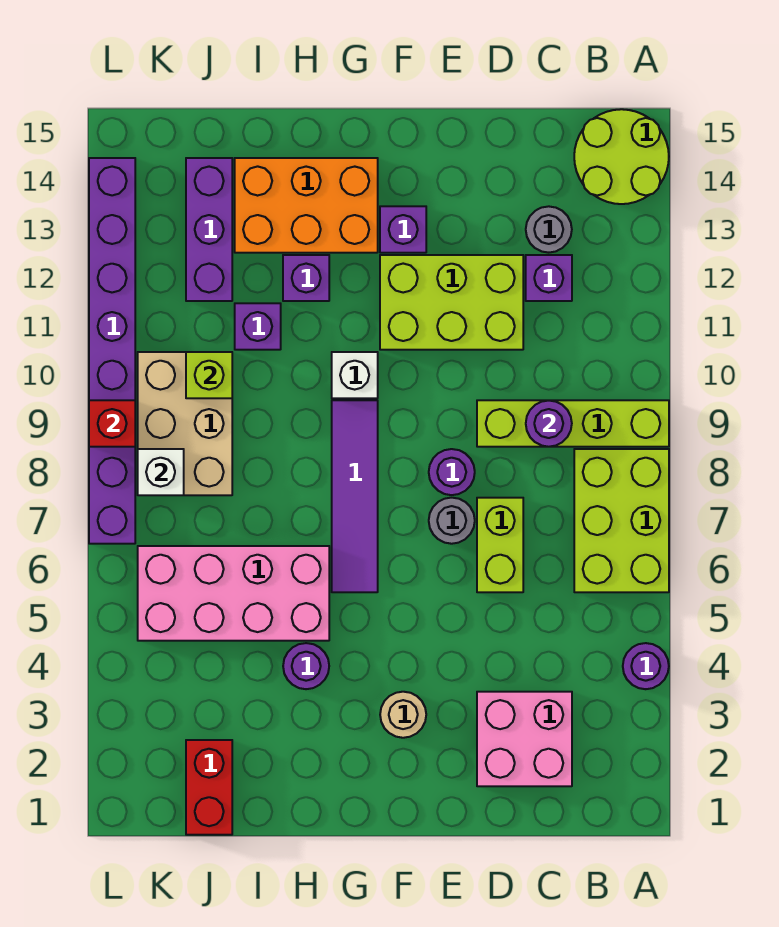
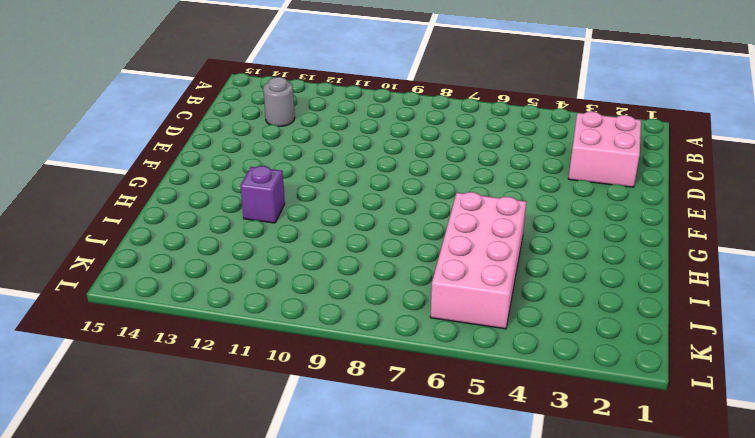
none -> purple round brick A4 level 1
none -> lime brick A6:B8 level 1
none -> lime brick A9:D9 level 1

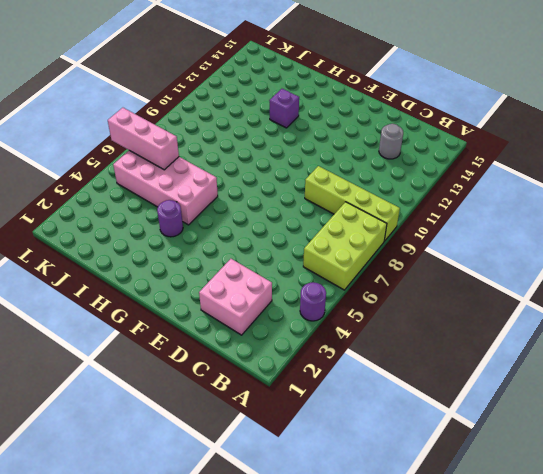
pink brick J6:L6 level 2 -> none
none -> lime round brick A14:B15 level 1
none -> purple brick C12 level 1
none -> lime brick D6:D7 level 1

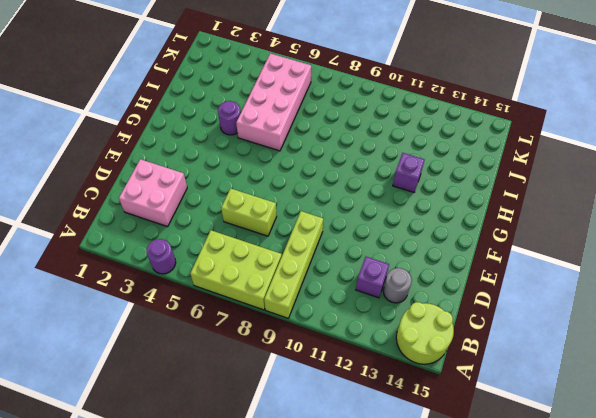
none -> lime brick D11:F12 level 1
none -> grey round brick E7 level 1
none -> purple round brick E8 level 1

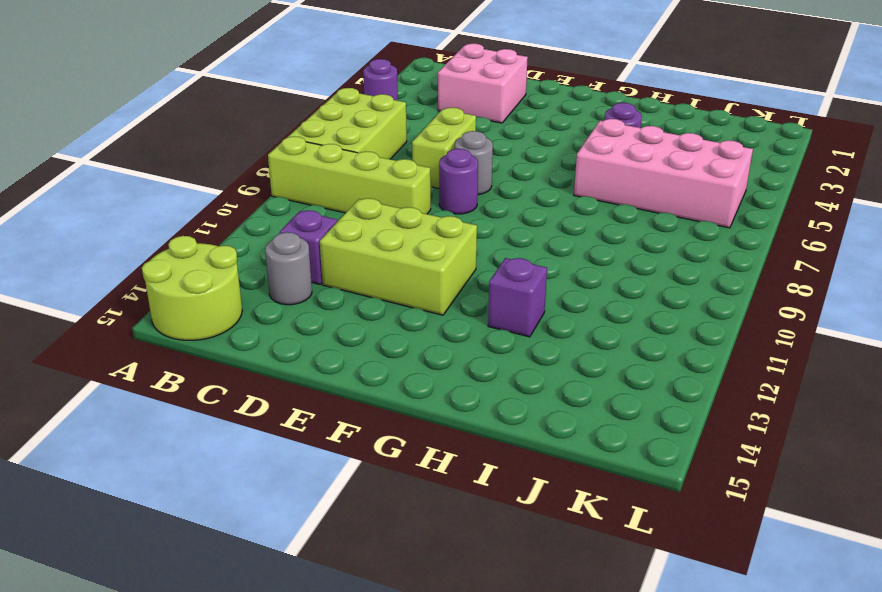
none -> tan round brick F3 level 1
none -> purple brick F13 level 1
none -> purple tile G6:G9 level 1

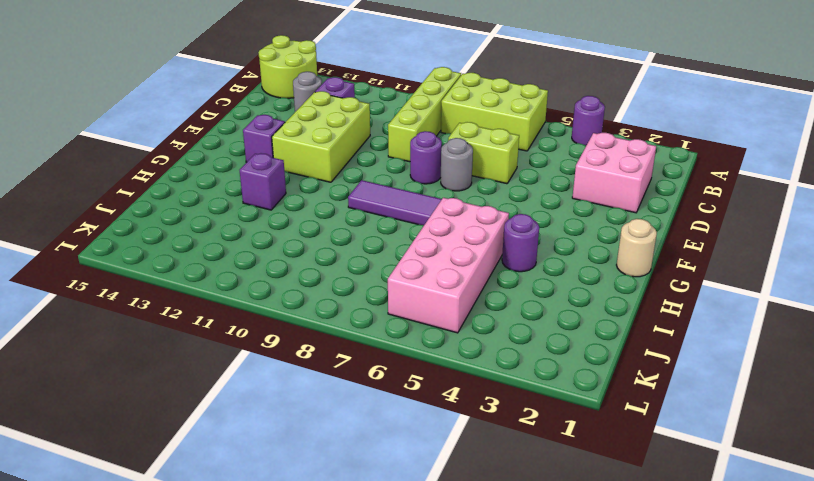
tan round brick G1 level 1 -> tan round brick F3 level 1
none -> white brick G10 level 1
none -> orange brick G13:I14 level 1
none -> purple brick I11 level 1

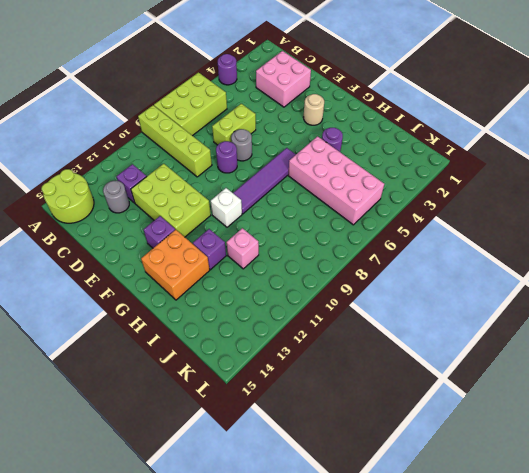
orange brick G13:H14 level 1 -> orange brick G13:I14 level 1
pink brick I11 level 1 -> purple brick I11 level 1
none -> red brick J1:J2 level 1
none -> tan brick J8:K10 level 1
none -> purple brick J12:J14 level 1

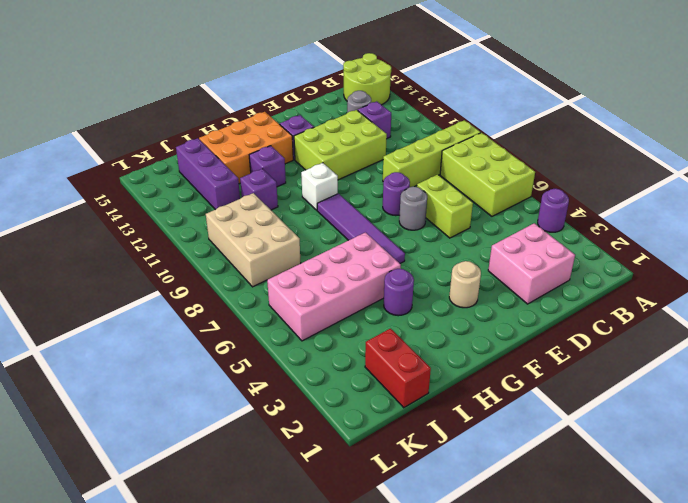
none -> purple brick L7:L14 level 1
none -> purple round brick C9 level 2
none -> lime brick J10 level 2

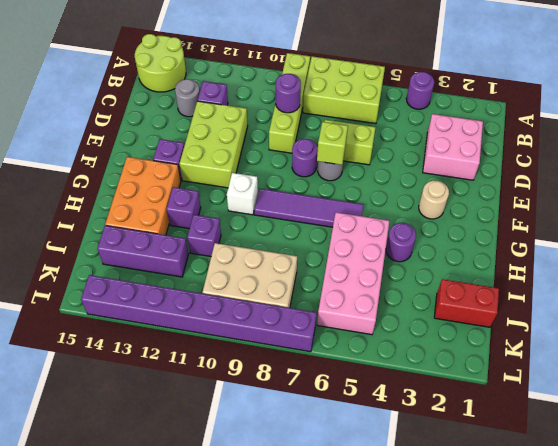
lime brick E7 level 2 -> lime brick J10 level 2
none -> white brick K8 level 2
none -> red brick L9 level 2

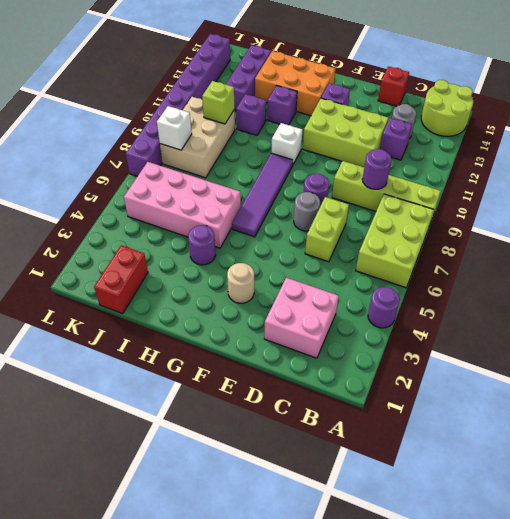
red brick D15 level 1 -> red brick L9 level 2

